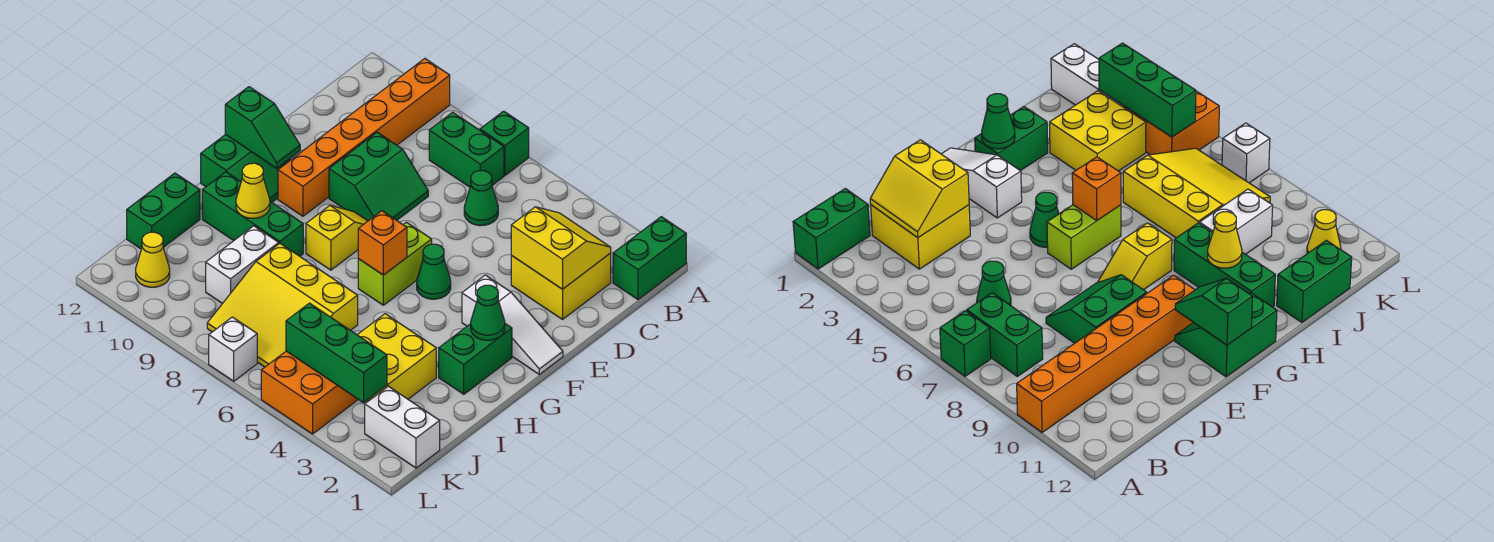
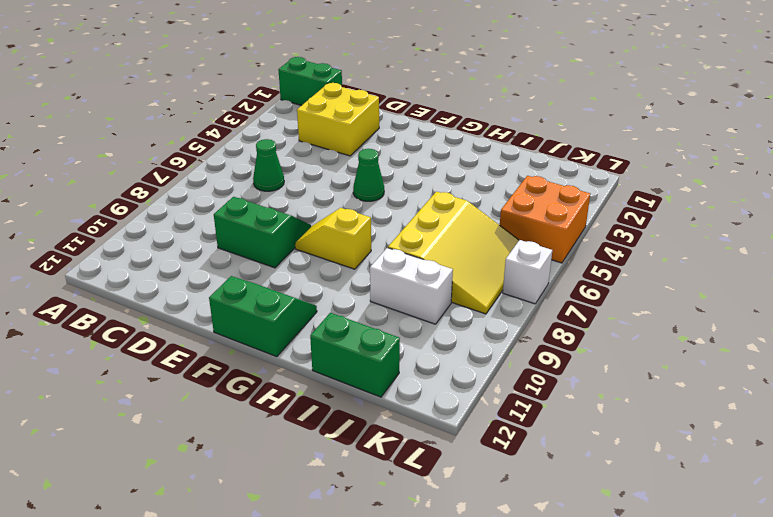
none -> green brick A7 level 1
none -> orange brick A10:F10 level 1
none -> green brick B7:B8 level 1

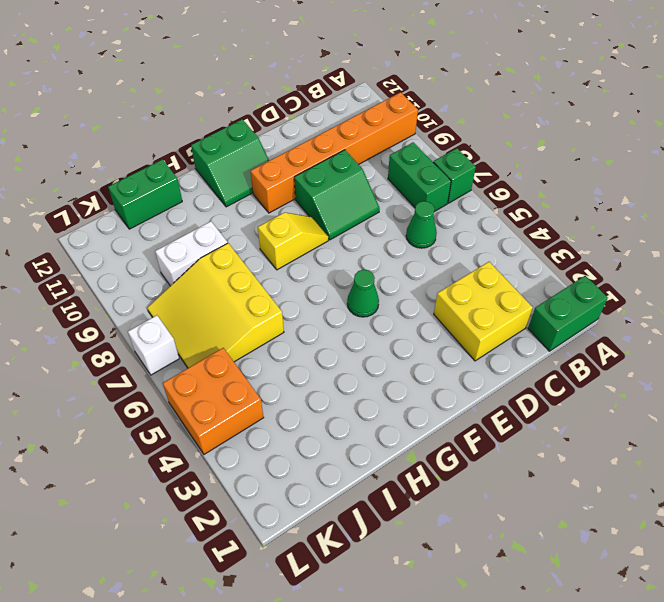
none -> white slope F1:F3 level 1 top 3
none -> lime brick F6:G6 level 1
none -> green brick G2:H2 level 1

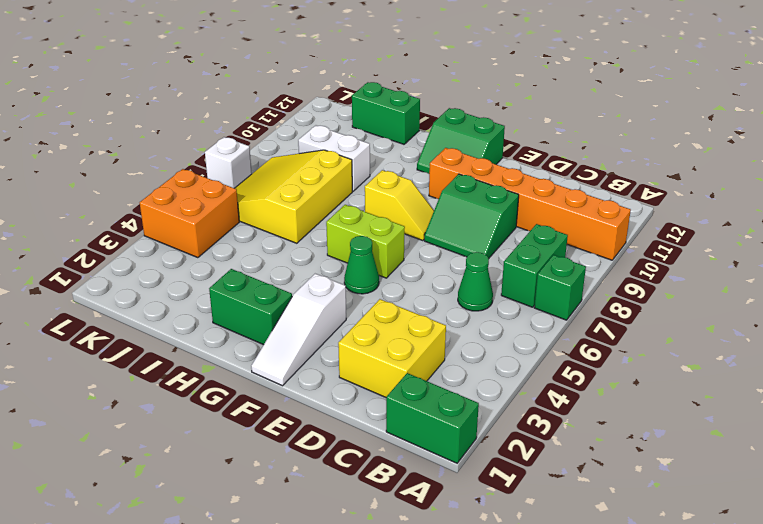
none -> green brick H9:H11 level 1
none -> yellow brick I3:J4 level 1
none -> white brick K1:K2 level 1

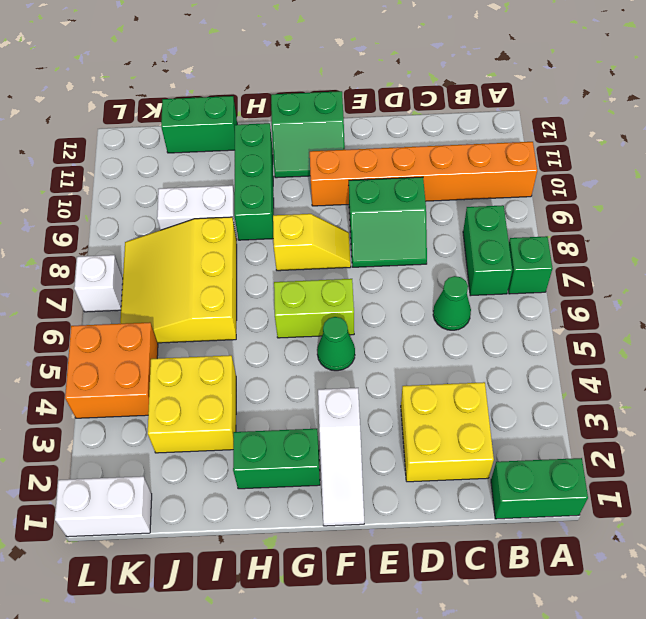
white brick K1:L1 level 1 -> white brick K1:K2 level 1
none -> yellow cone K11 level 1
none -> yellow slope C2:D3 level 2 top D
none -> green slope F11:F12 level 2 top 12

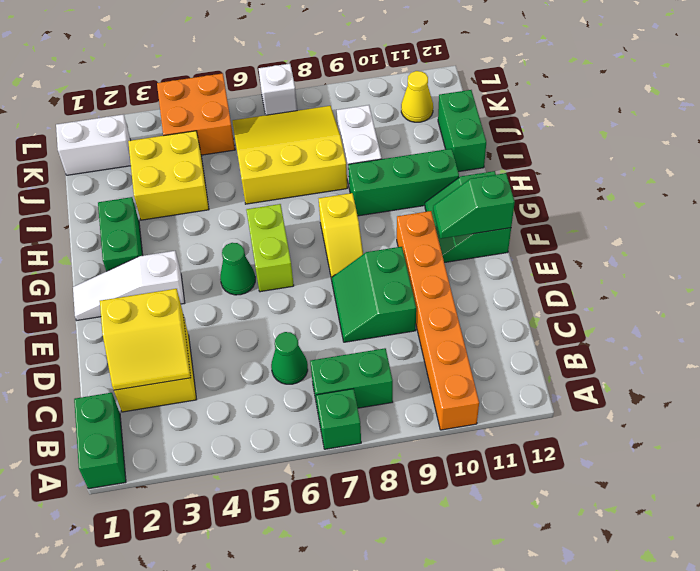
none -> green cone G2 level 2
none -> orange brick G6 level 2
none -> yellow cone H10 level 2

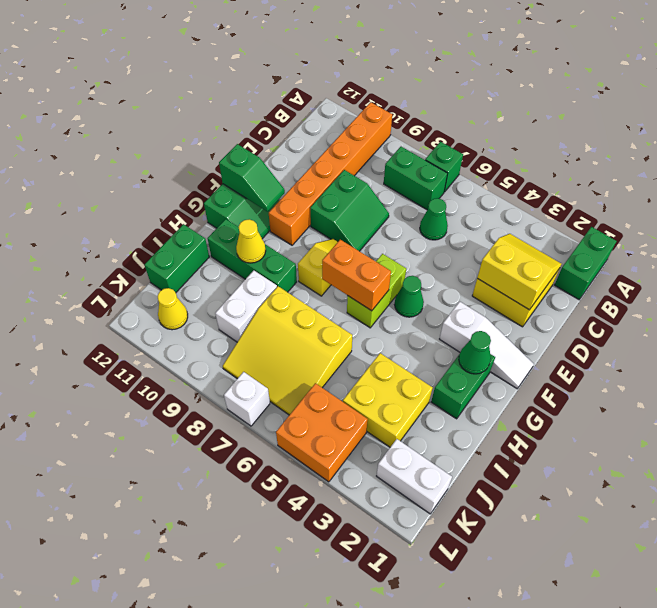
orange brick G6:G7 level 2 -> orange brick G6 level 2
none -> green brick K3:K5 level 2

